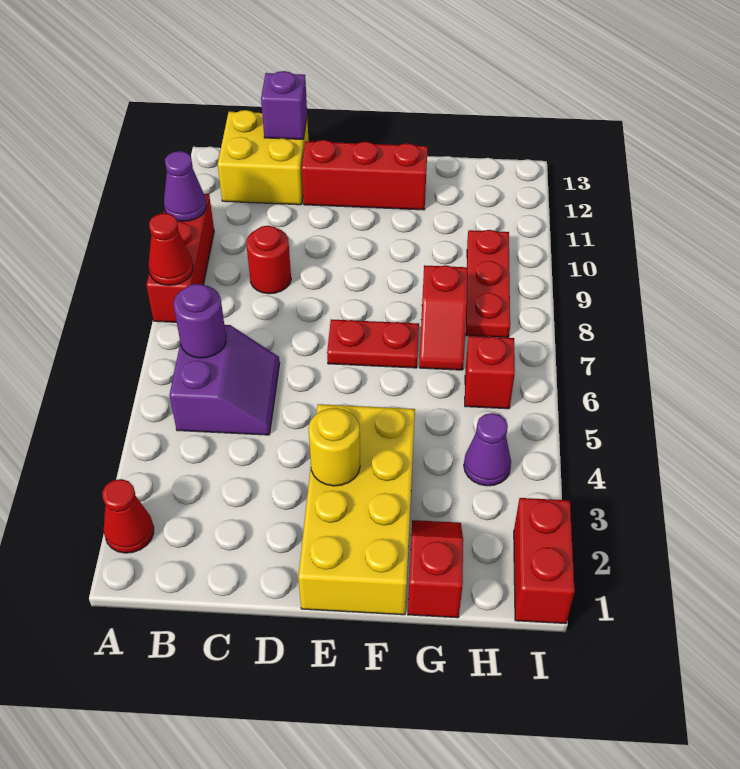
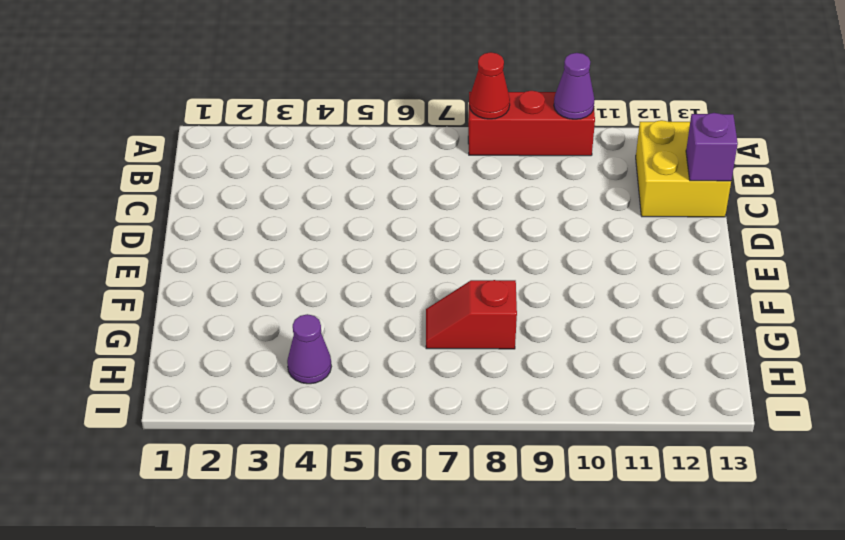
none -> red cone A2 level 1
none -> purple slope B5:C6 level 1 top B
none -> red round brick C9 level 1

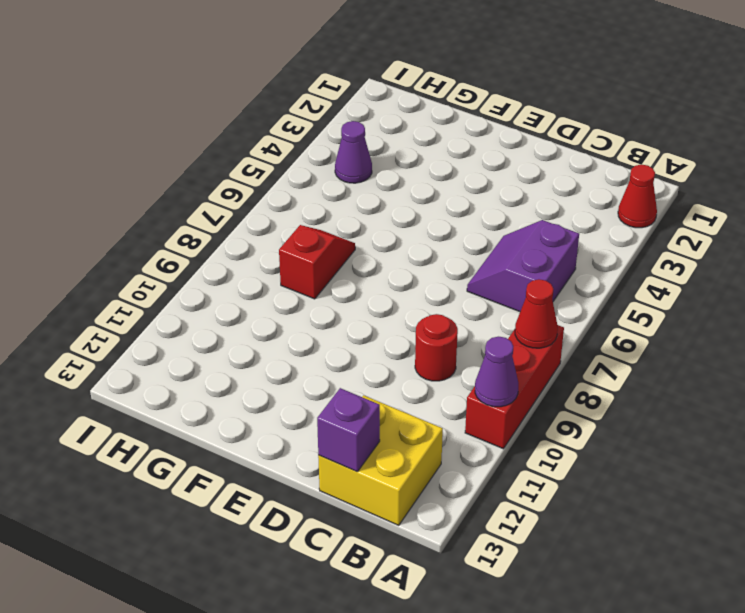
none -> red brick D12:F12 level 1
none -> yellow brick E1:F4 level 1
none -> red plate E7:F7 level 1

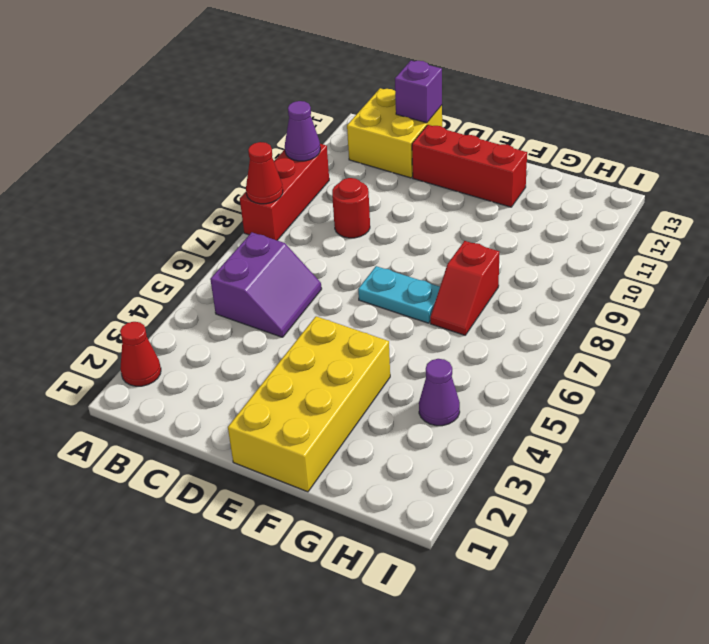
cyan plate E7:F7 level 1 -> red plate E7:F7 level 1
none -> red slope G1:G2 level 1 top 1
none -> red brick H6 level 1
none -> red plate H8:H10 level 1

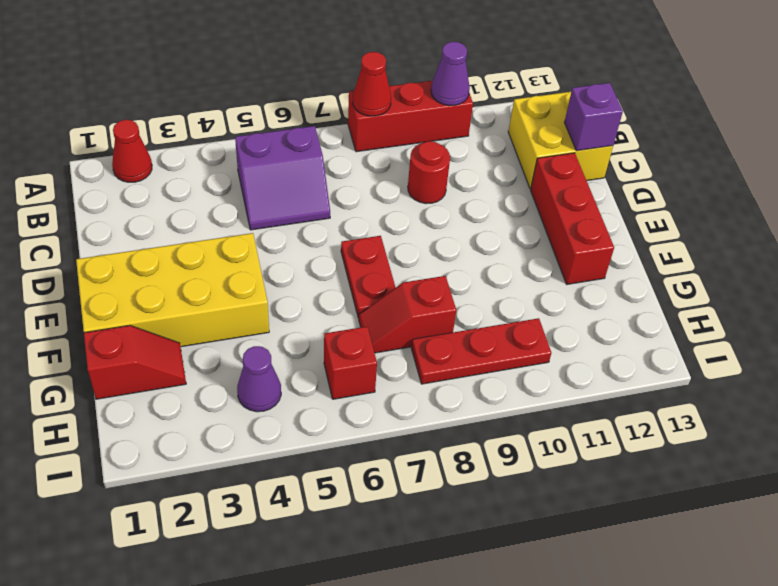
none -> red brick I1:I2 level 1
none -> purple round brick B6 level 2
none -> yellow round brick E3 level 2

